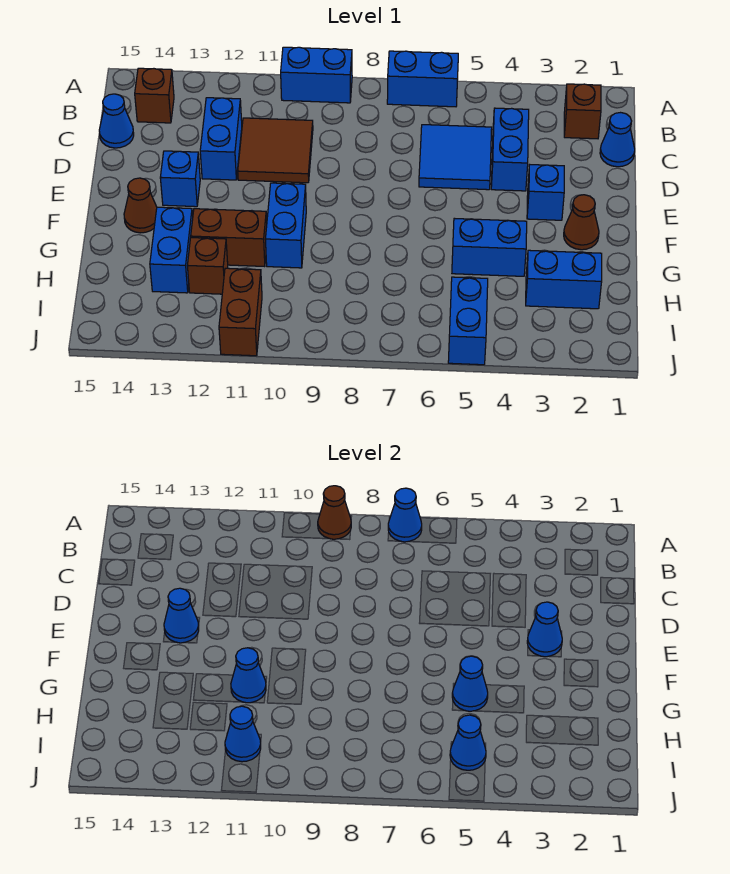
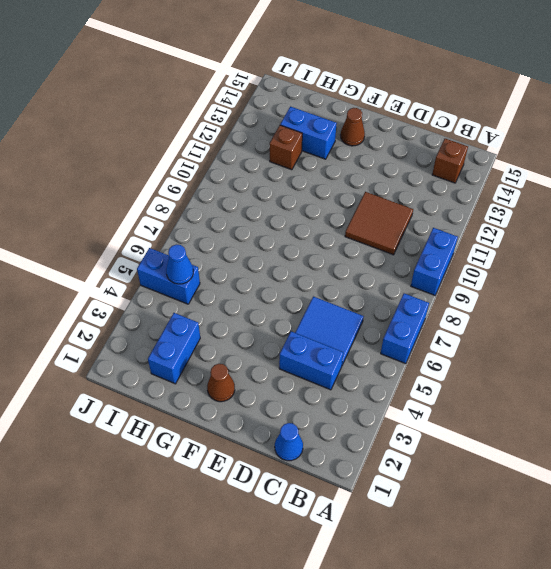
none -> brown brick B2 level 1
none -> blue brick C12:D12 level 1
none -> blue cone C15 level 1
none -> blue brick E3 level 1

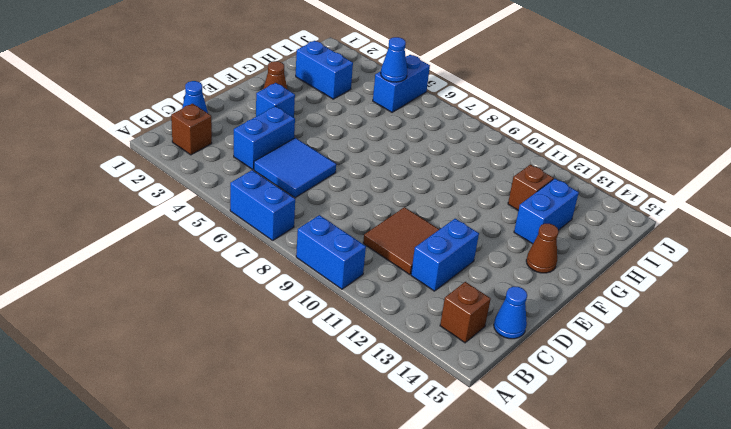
none -> blue brick E13 level 1
none -> blue brick F10:G10 level 1
none -> blue brick G4:G5 level 1
none -> brown brick G11:G12 level 1

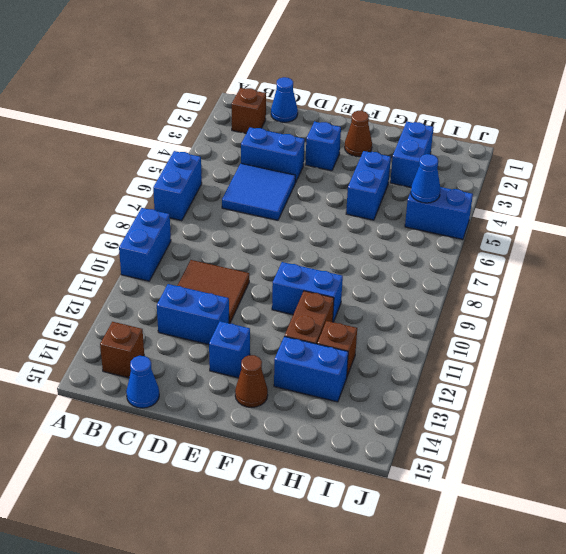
none -> brown brick I11:J11 level 1
none -> blue cone A7 level 2
none -> brown cone A9 level 2
none -> blue cone E3 level 2

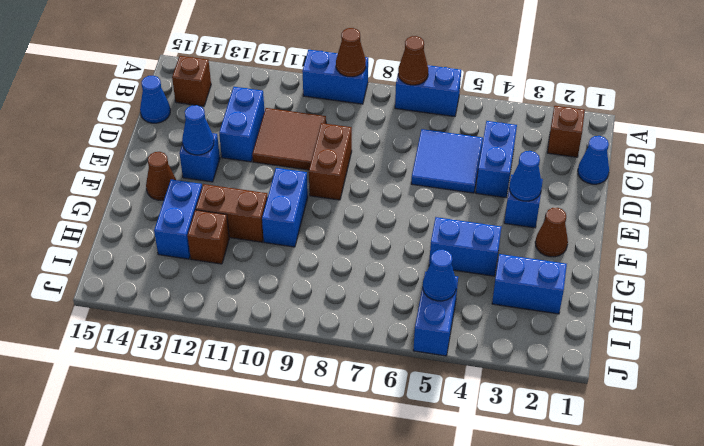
brown cone A7 level 2 -> blue cone A7 level 2
brown brick D9:E9 level 1 -> brown brick I11:J11 level 1
none -> blue cone G5 level 2
none -> blue cone G11 level 2
none -> blue cone I11 level 2

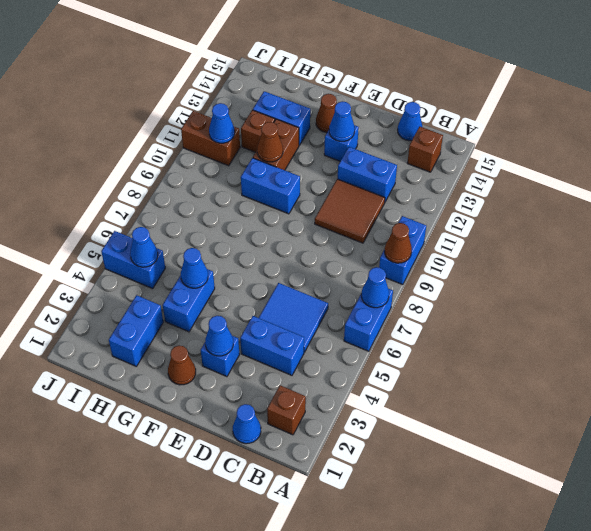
brown cone G11 level 2 -> blue cone G11 level 2

